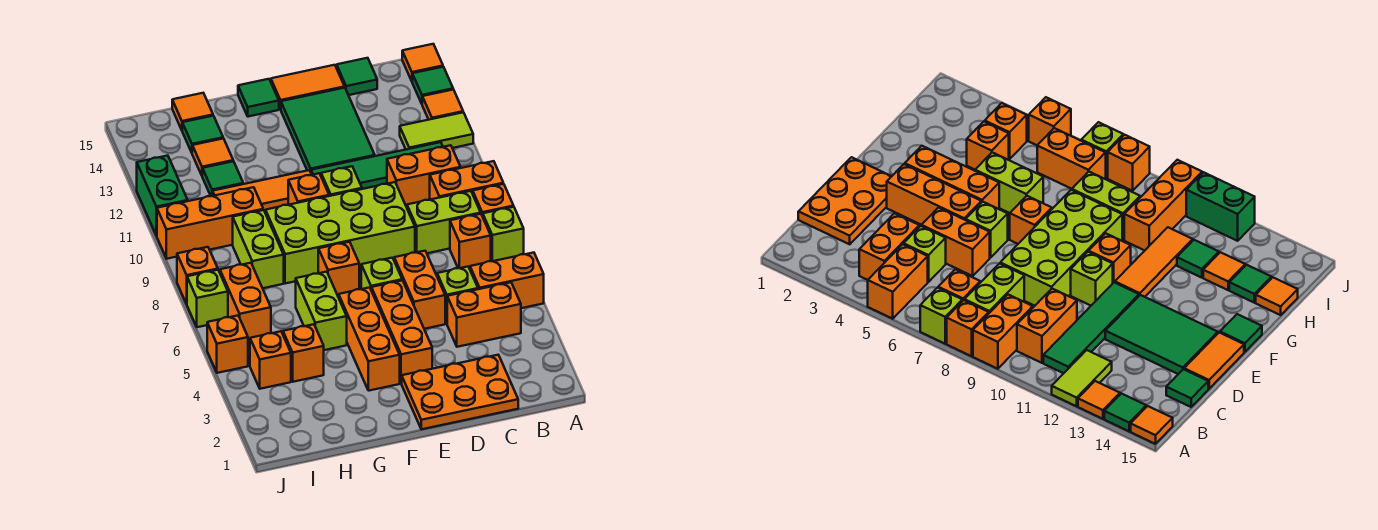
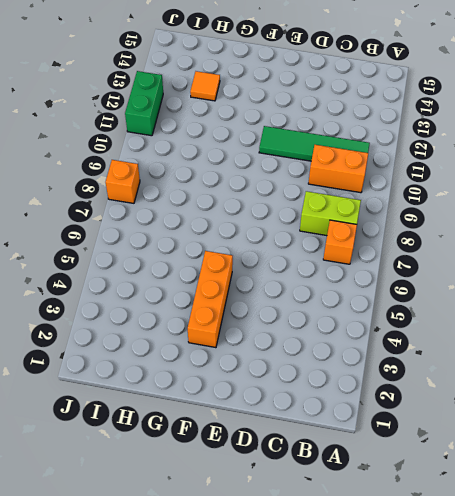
none -> orange brick A5:B5 level 1
none -> lime brick A7 level 1
none -> orange brick A8 level 1
none -> orange brick A9:B9 level 1

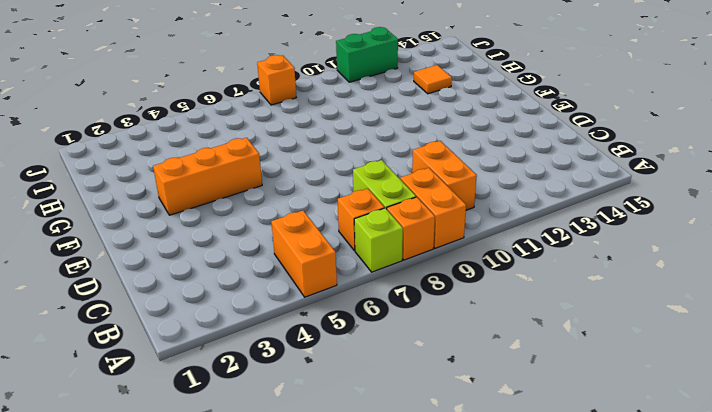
none -> lime tile A12:B12 level 1
none -> orange tile A13 level 1
none -> green tile A14 level 1
none -> orange tile A15 level 1

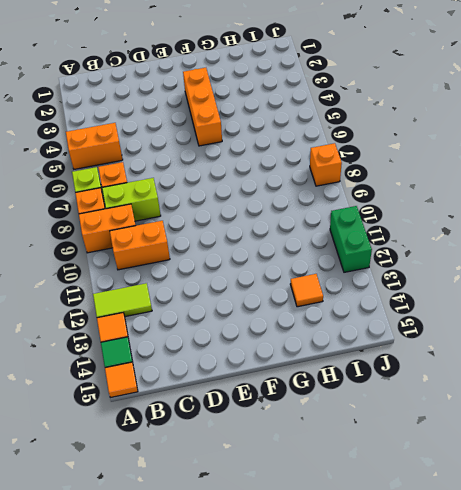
none -> orange brick B4:C4 level 1
none -> green tile B11:E11 level 1
none -> orange plate C1:E2 level 1
none -> lime brick C5 level 1

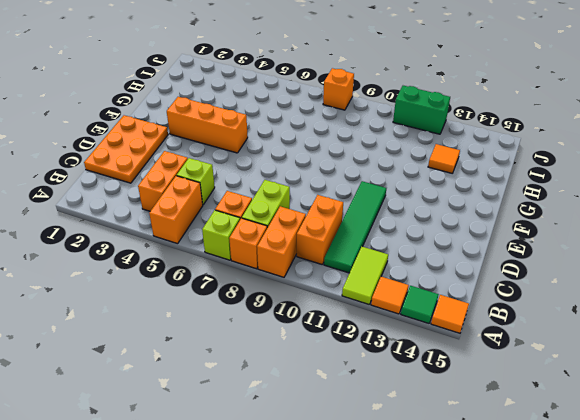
none -> green tile C15 level 1
none -> orange brick D5:D6 level 1
none -> lime brick D8:G9 level 1
none -> green tile D12:E14 level 1

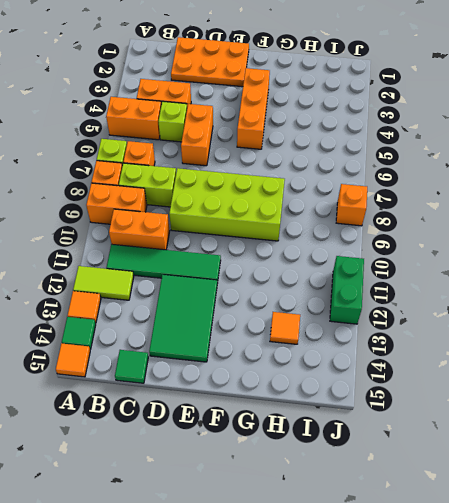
none -> orange tile D15:E15 level 1
none -> orange brick E3:E5 level 1
none -> lime brick E6 level 1
none -> lime brick E10 level 1

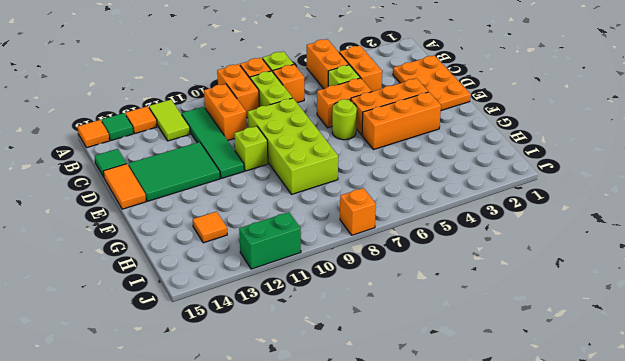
lime round brick E6 level 1 -> lime brick E6 level 1
none -> orange brick F7 level 1
none -> orange brick F10 level 1
none -> orange tile F11:H11 level 1
none -> green tile F15 level 1

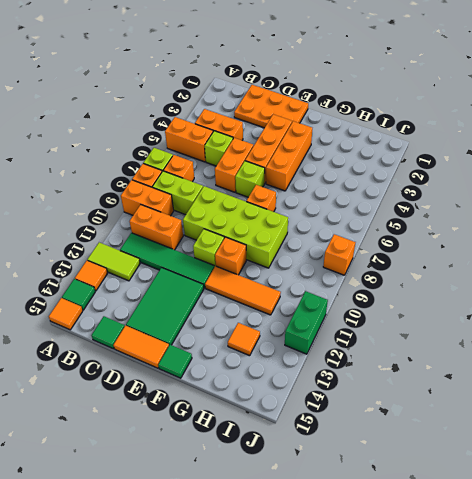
none -> lime brick G5:G6 level 1
none -> orange brick H4 level 1
none -> lime brick H8:H9 level 1
none -> orange brick H10:J10 level 1

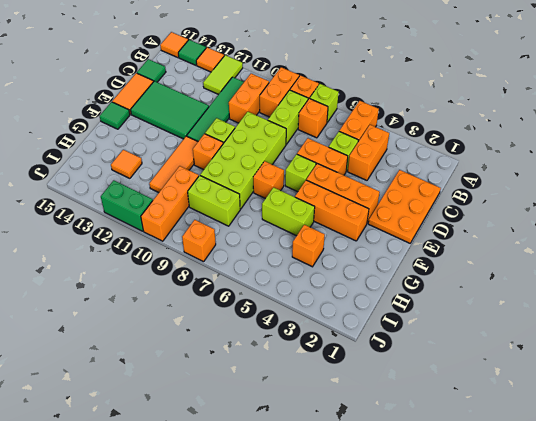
none -> green tile H12 level 1
none -> green tile H14 level 1
none -> orange tile H15 level 1
none -> orange brick I4 level 1

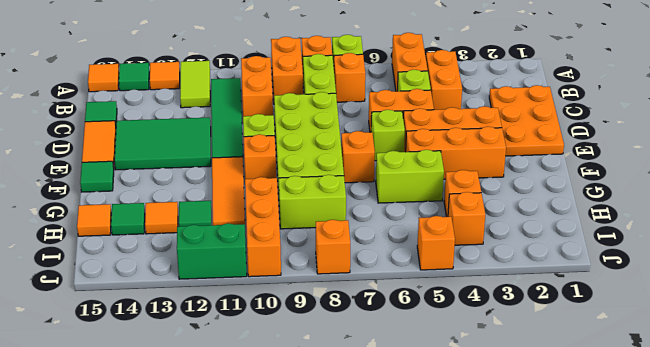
none -> orange brick I6:I7 level 1
none -> lime brick J7 level 1

